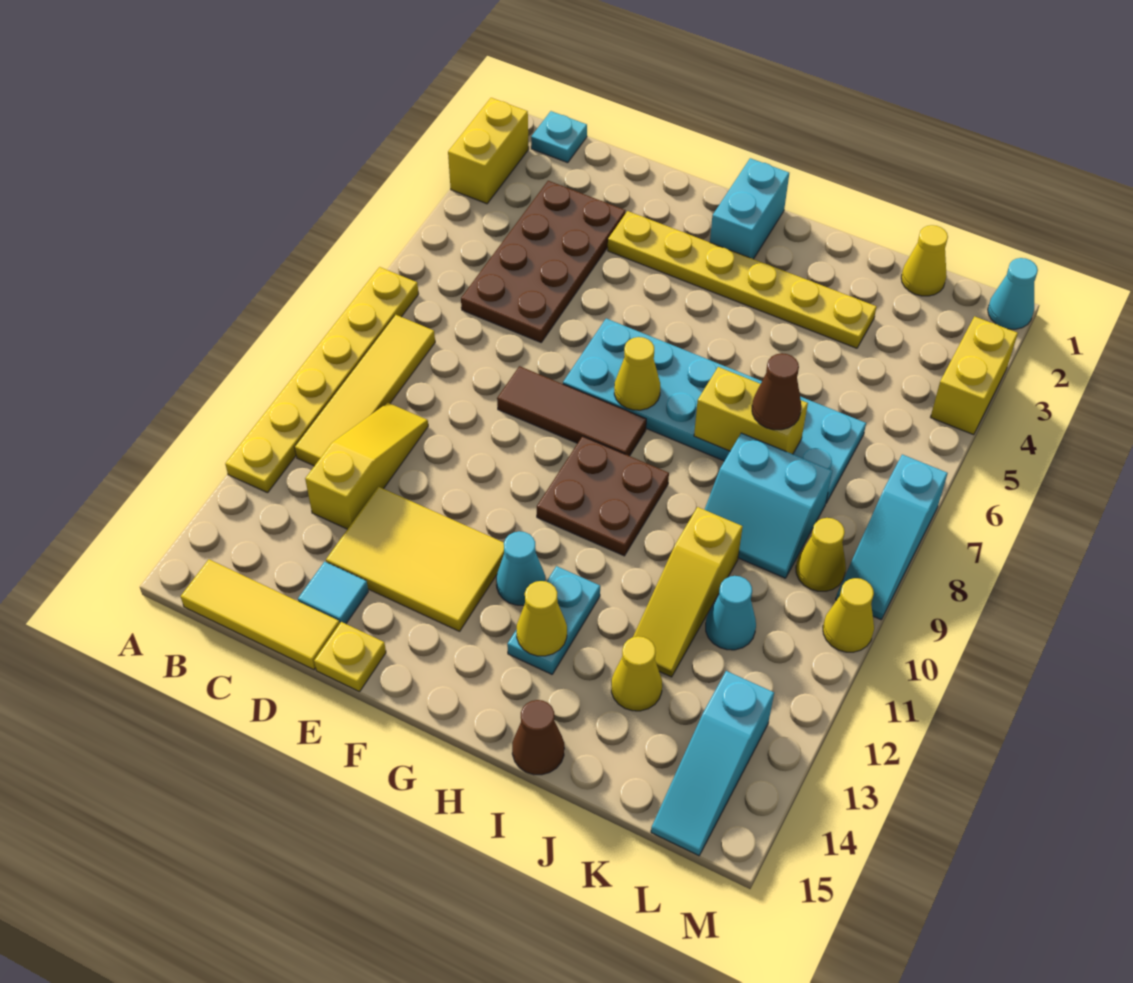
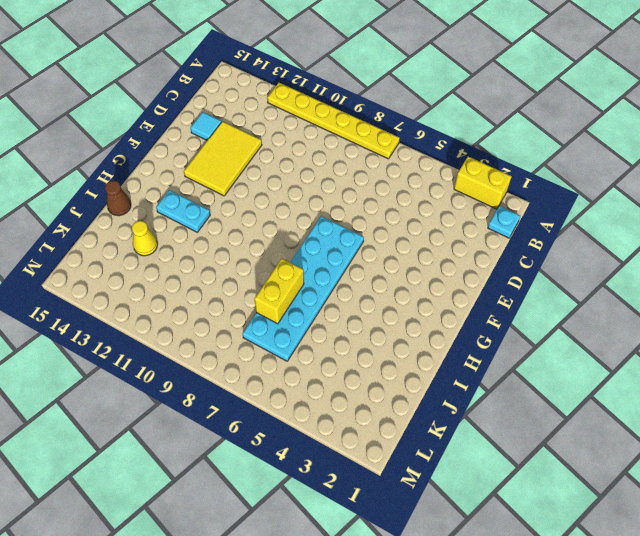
none -> yellow tile B8:B11 level 1
none -> yellow tile B15:D15 level 1
none -> brown plate C3:D6 level 1
none -> yellow slope C10:C12 level 1 top 12

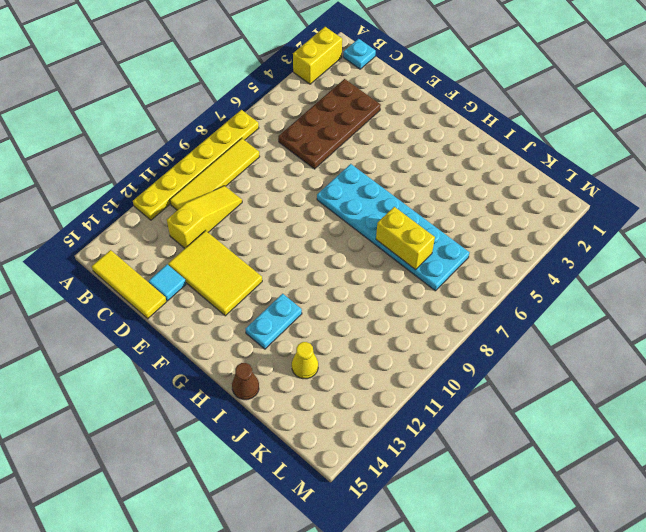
none -> yellow plate E3:J3 level 1
none -> brown tile E8:G8 level 1
none -> yellow plate E15 level 1
none -> cyan brick G1:G2 level 1

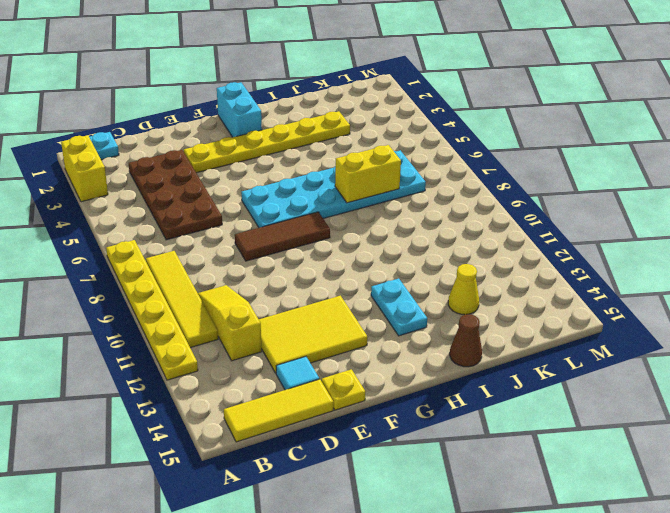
none -> brown plate G9:H10 level 1
none -> cyan cone G12 level 1
none -> cyan slope J8:K9 level 1 top 8
none -> yellow slope J10:J12 level 1 top 10

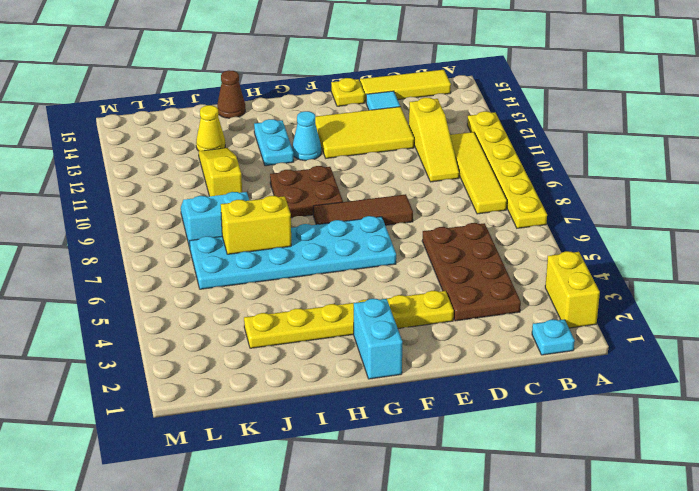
none -> yellow cone K1 level 1
none -> cyan cone K11 level 1
none -> yellow cone L9 level 1
none -> cyan slope L13:L15 level 1 top 13

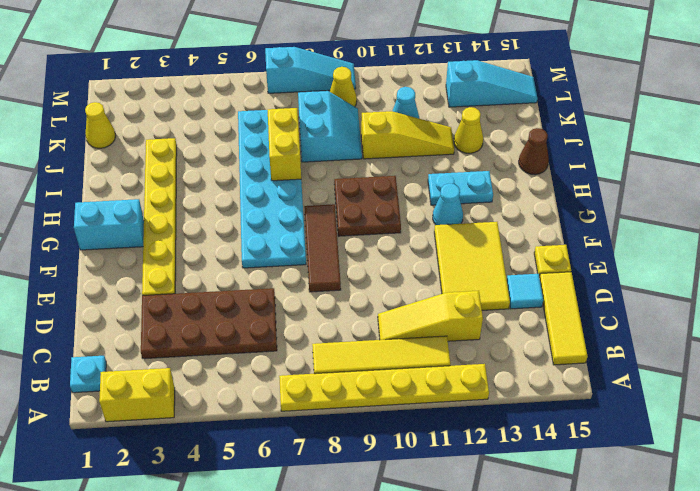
none -> cyan cone M1 level 1
none -> yellow brick M3:M4 level 1
none -> yellow cone M10 level 1
none -> yellow cone G7 level 2

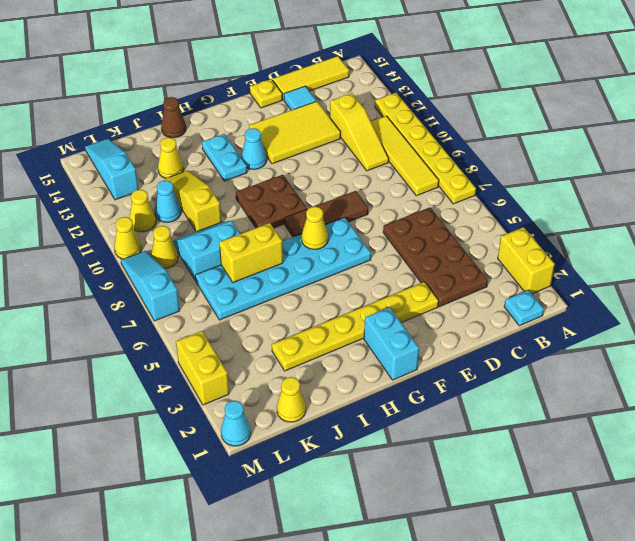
yellow cone L11 level 1 -> yellow cone H13 level 2
none -> brown cone J7 level 3

